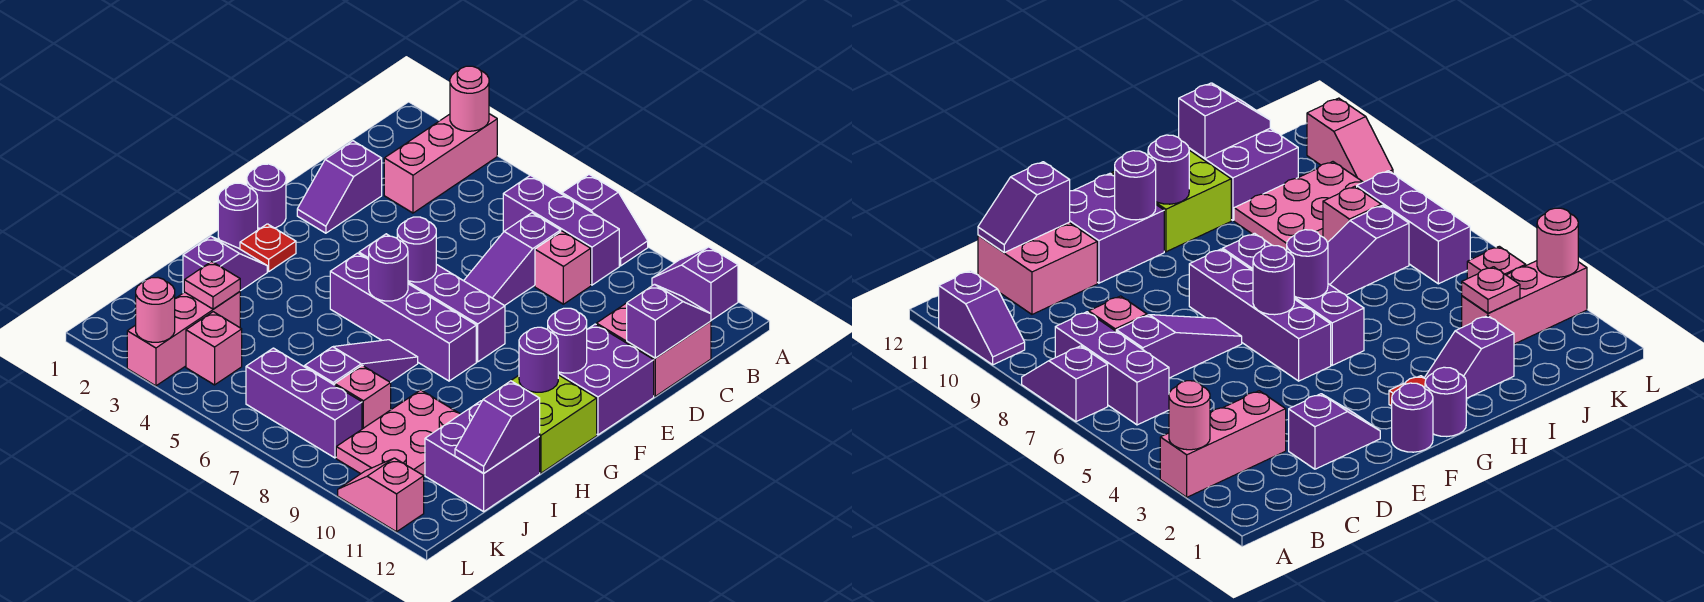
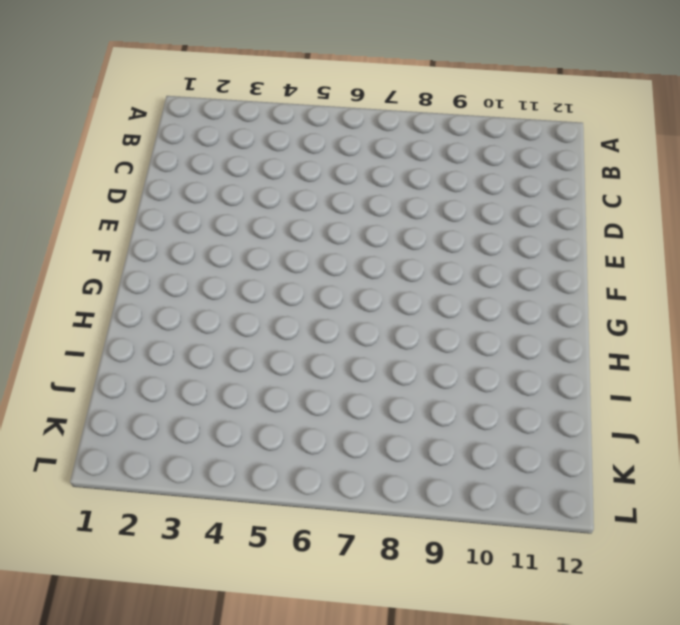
none -> pink brick A3:C3 level 1
none -> purple slope A7:A8 level 1 top 7
none -> purple slope A10:A11 level 1 top 11
none -> purple brick B6:B8 level 1

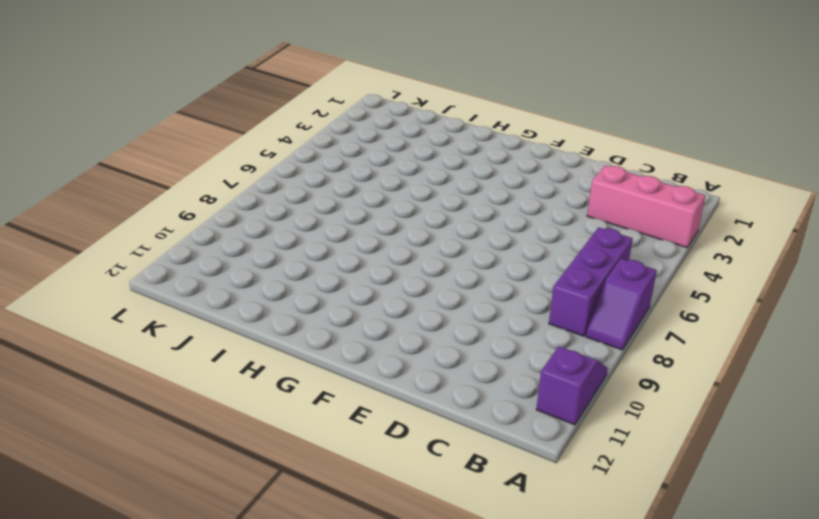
none -> purple slope C7:E7 level 1 top C
none -> pink brick C8 level 1
none -> pink brick C11:D12 level 1
none -> purple slope D2:E2 level 1 top D

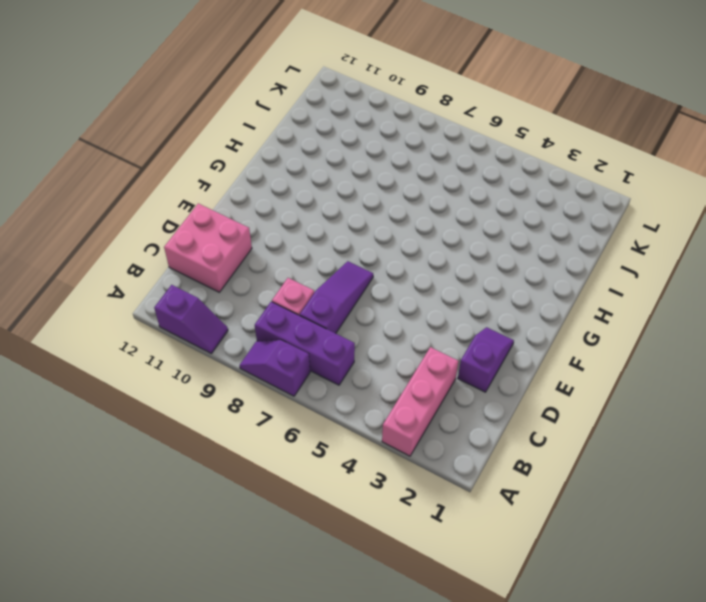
none -> purple brick E11:F12 level 1
none -> purple round brick F1 level 1
none -> purple brick F5:F8 level 1
none -> purple round brick G1 level 1

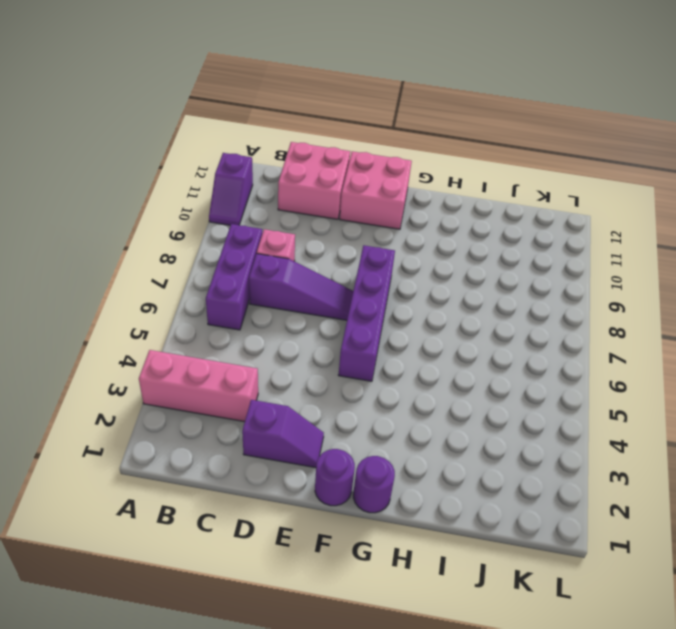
pink brick E11:F12 level 1 -> purple brick E11:F12 level 1
none -> purple slope A7:A8 level 1 top 7
none -> red plate G2 level 1
none -> purple brick G5:G8 level 1
none -> lime brick G11:H12 level 1

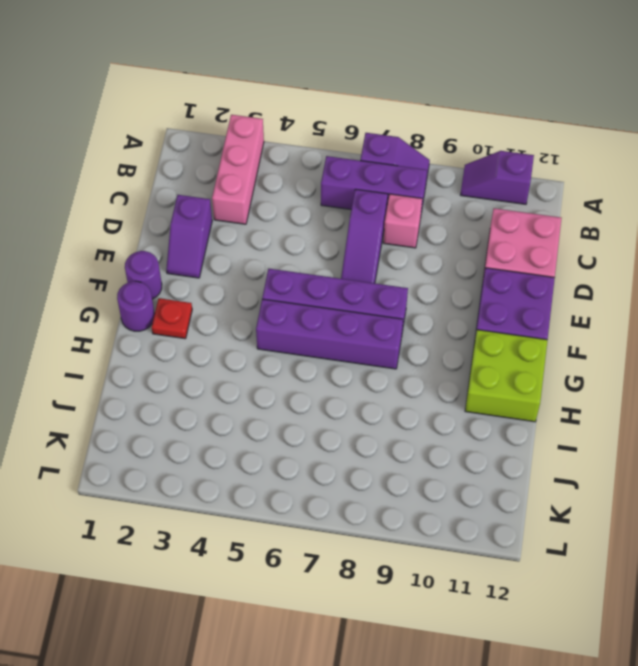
none -> purple slope H2:I2 level 1 top I
none -> purple slope H7:J7 level 1 top J
none -> pink plate I9:K10 level 1
none -> purple brick I11:J12 level 1

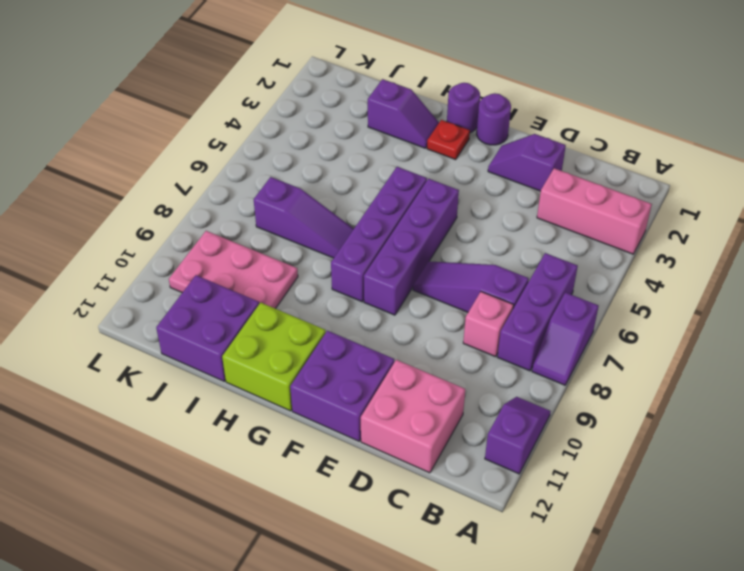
none -> pink brick J3:L3 level 1
none -> pink brick J8 level 1
none -> pink brick K4 level 1
none -> purple brick K6:K8 level 1

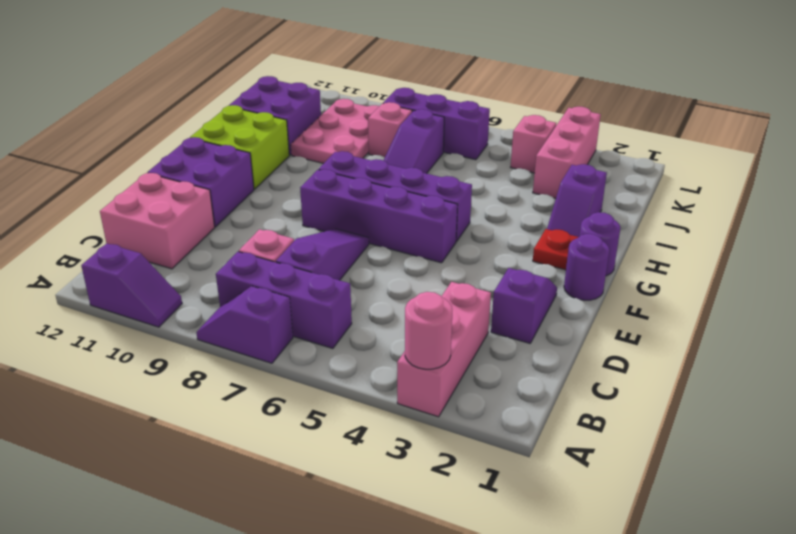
none -> pink slope L10:L11 level 1 top 11
none -> purple slope C12:D12 level 2 top D
none -> purple round brick F6 level 2
none -> purple round brick F11 level 2

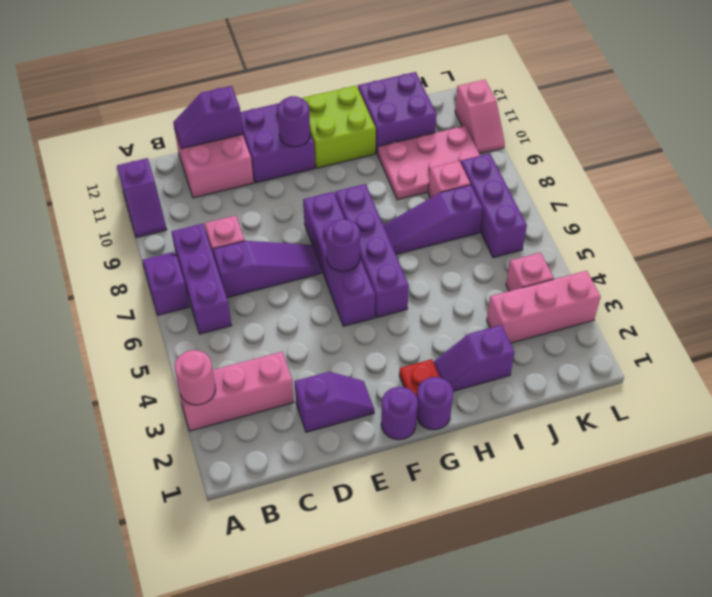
none -> purple round brick G6 level 2
none -> purple round brick G11 level 2
none -> purple slope I12:J12 level 2 top I
none -> pink plate J3 level 2

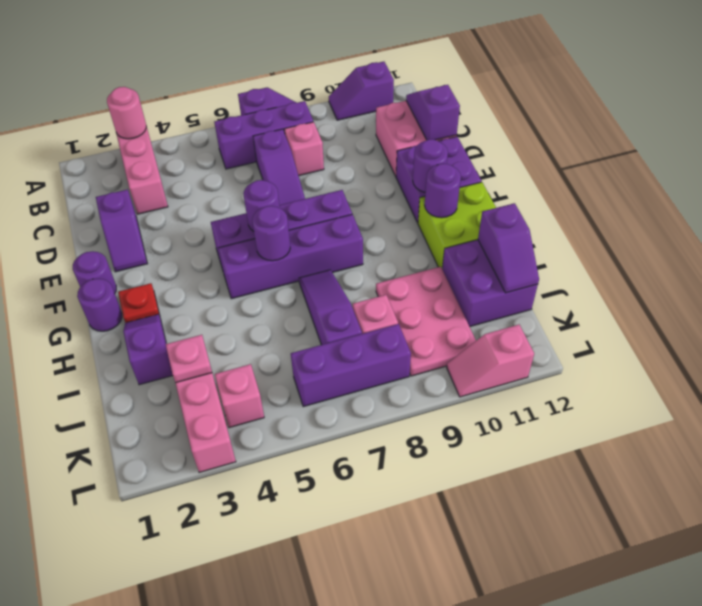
none -> pink round brick L3 level 2

